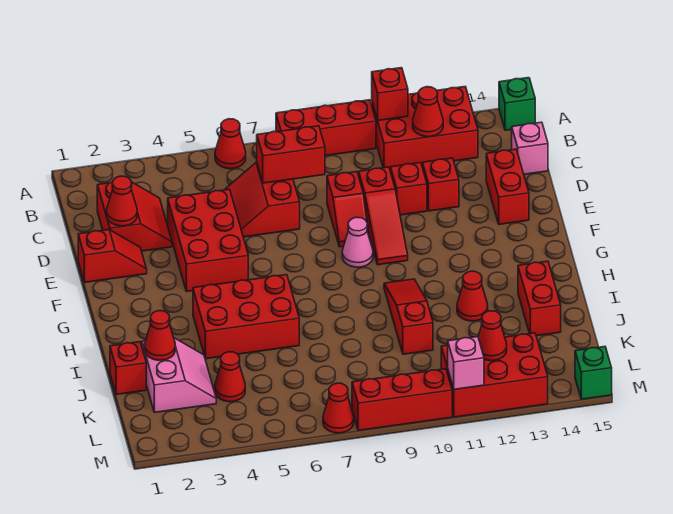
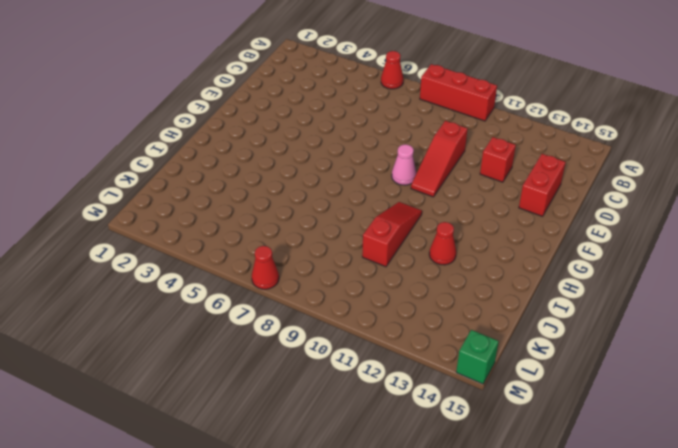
none -> red brick A11:B13 level 1
none -> green brick A15 level 1
none -> red slope C2:D3 level 1 top 2
none -> red slope C6:D7 level 1 top 7

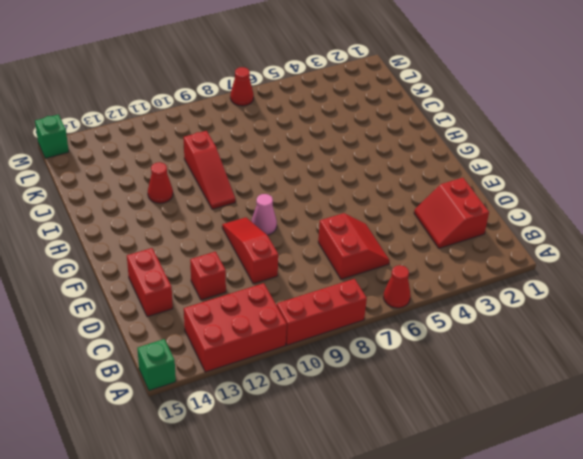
none -> pink brick C15 level 1
none -> red brick D4:F5 level 1
none -> red slope D9:E9 level 1 top D
none -> red brick D11 level 1

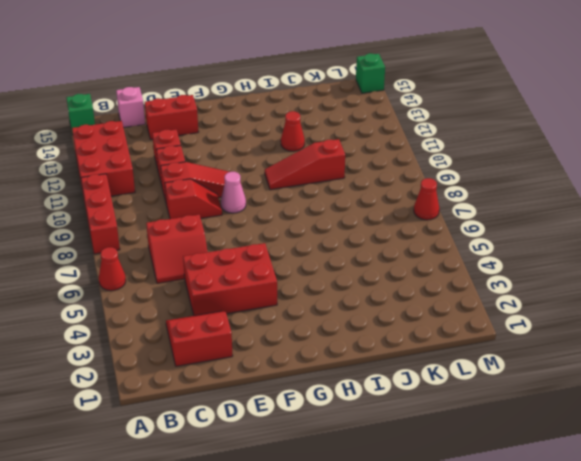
none -> red slope E1:E2 level 1 top 1
none -> red brick H4:I6 level 1
none -> red brick I14:J14 level 1
none -> red brick J1 level 1

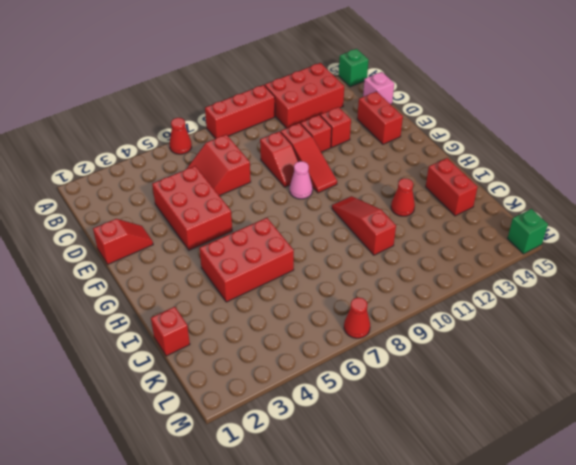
none -> red slope C2:D3 level 1 top 2
none -> pink slope J2:K3 level 1 top 2
none -> red cone K4 level 1
none -> red brick L11:M13 level 1

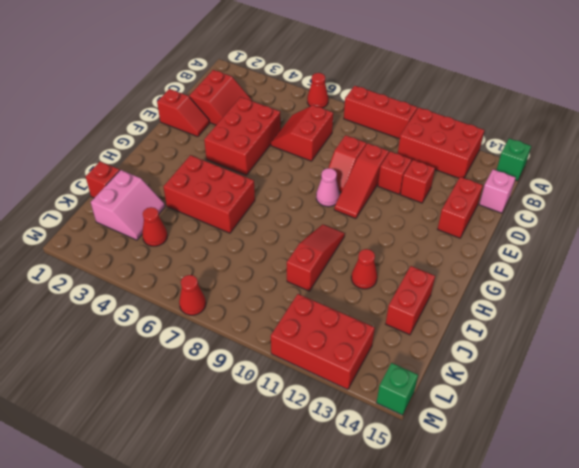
none -> red brick M8:M10 level 1
none -> red brick A11 level 2
none -> red cone B12 level 2
none -> red brick C7:C8 level 2

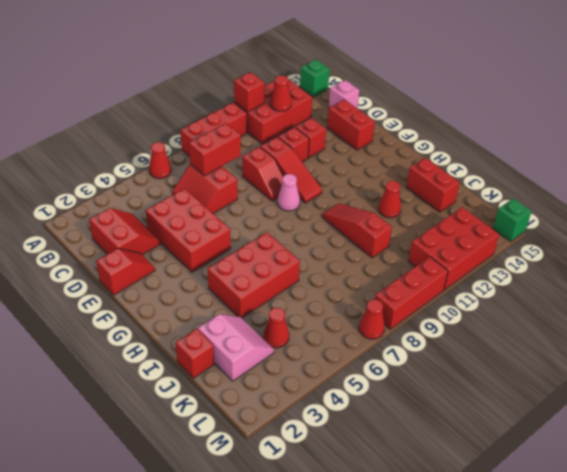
none -> red cone D2 level 2
none -> red cone J2 level 2
none -> red cone L12 level 2
none -> pink brick M11 level 2

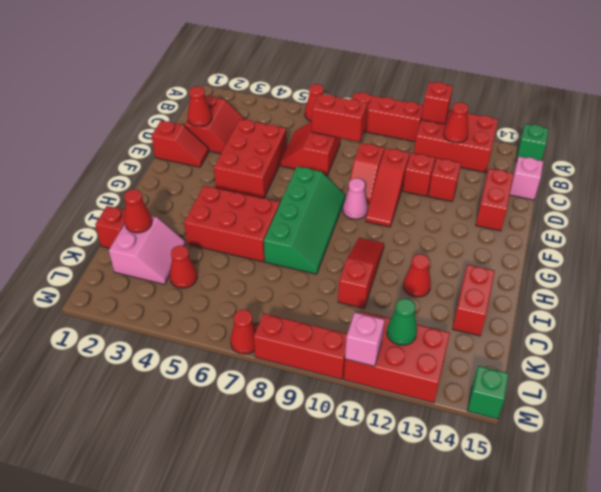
green slope F7:I8 level 1 top 7 -> none
green cone L12 level 2 -> red cone L12 level 2

